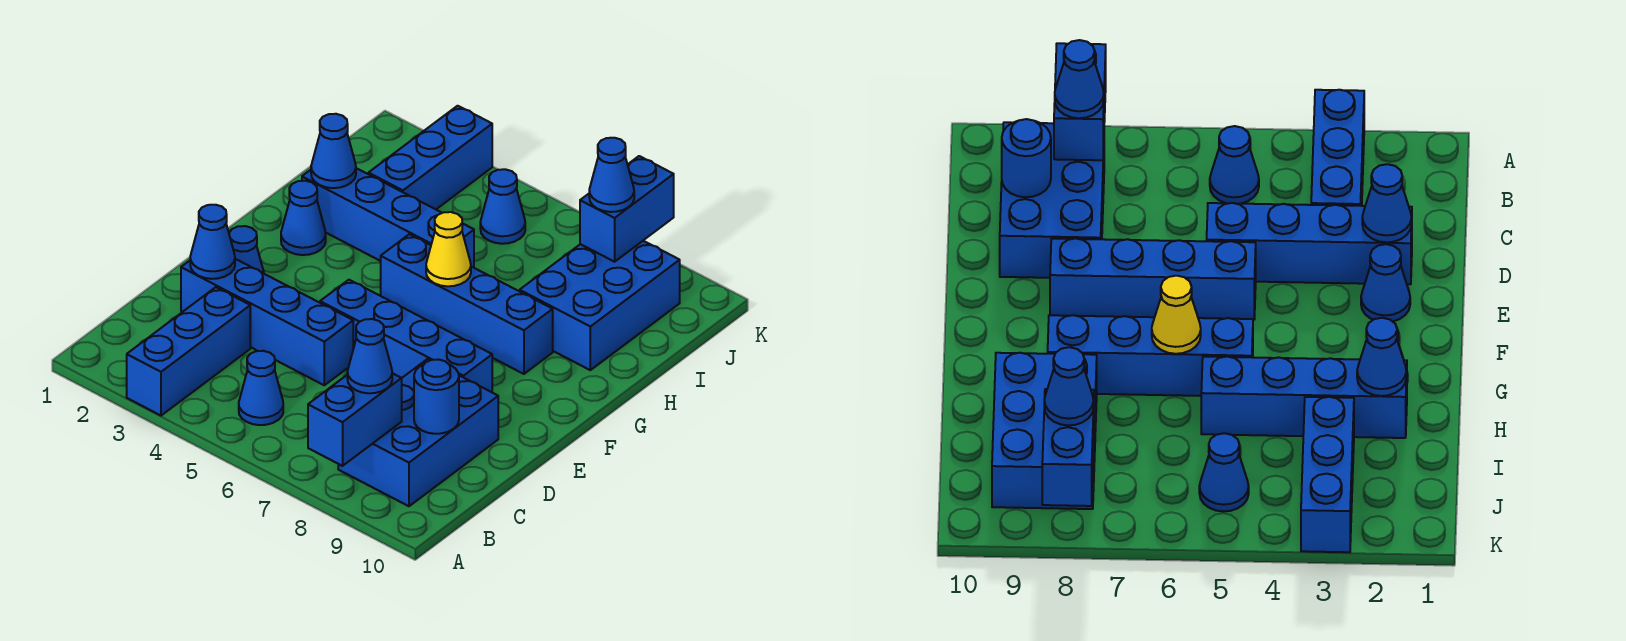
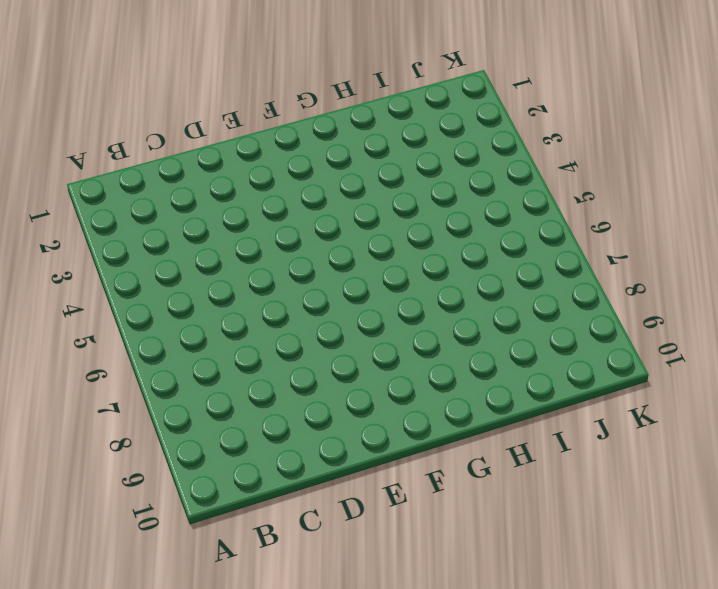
none -> blue brick A3:C3 level 1
none -> blue cone B5 level 1
none -> blue brick B8:D9 level 1

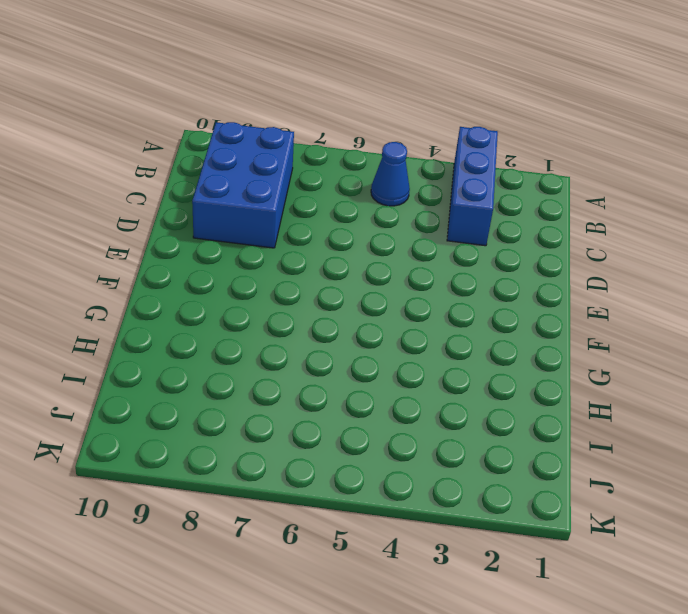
none -> blue brick D2:D5 level 1
none -> blue cone E2 level 1
none -> blue brick E5:E8 level 1

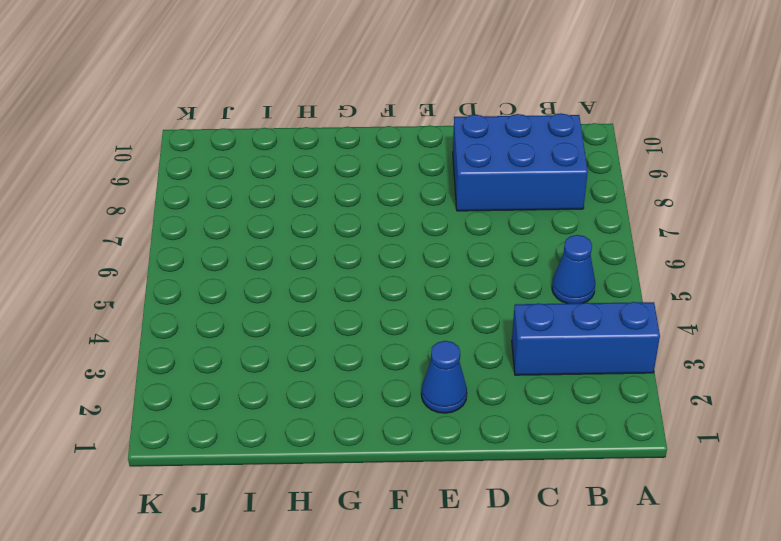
none -> blue brick D2:D5 level 1
none -> blue brick E5:E8 level 1
none -> blue cone G2 level 1

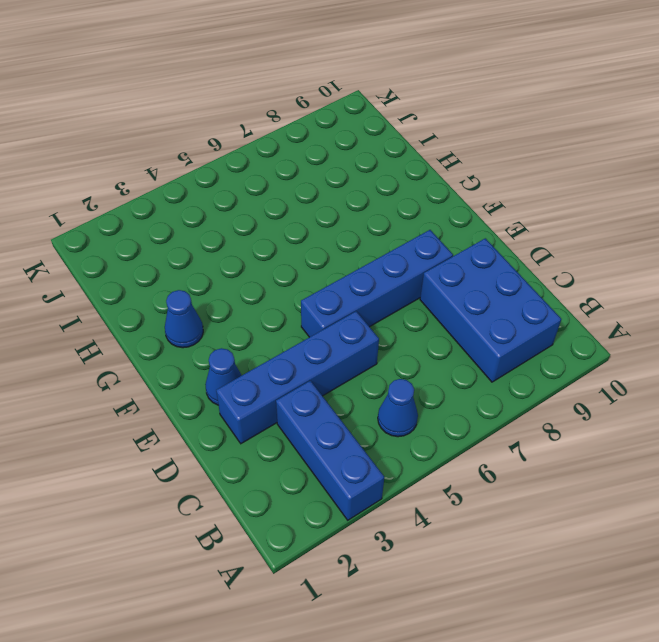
none -> blue brick G5:G8 level 1
none -> blue brick H2:H5 level 1
none -> blue brick H8:J9 level 1

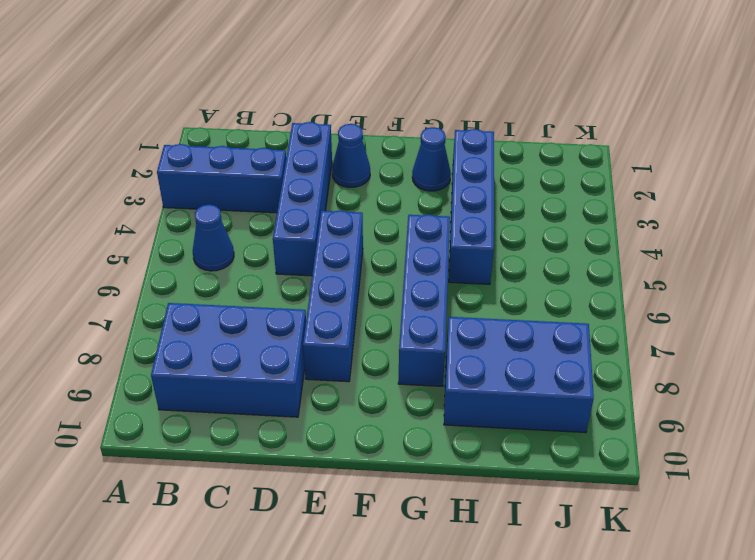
none -> blue brick I3:K3 level 1
none -> blue cone J5 level 1
none -> blue brick A8:B8 level 2

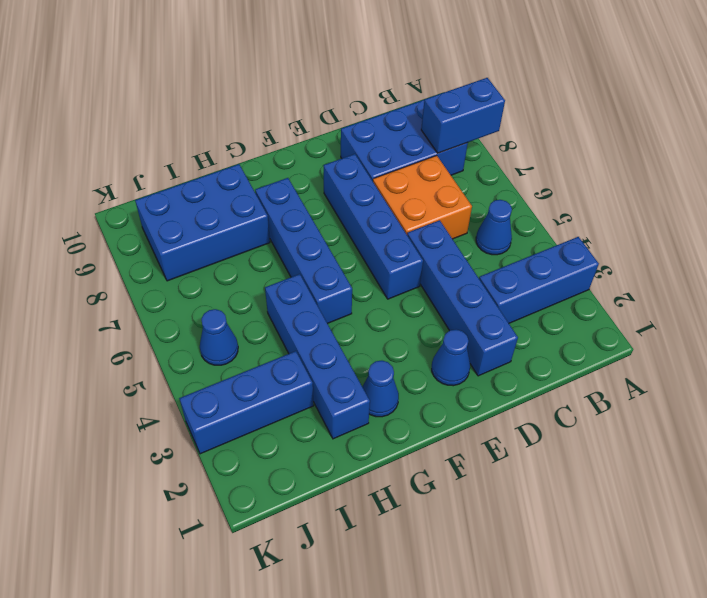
orange brick C6:D7 level 1 -> none
none -> blue round brick C9 level 2
none -> blue cone D2 level 2
none -> yellow cone G6 level 2

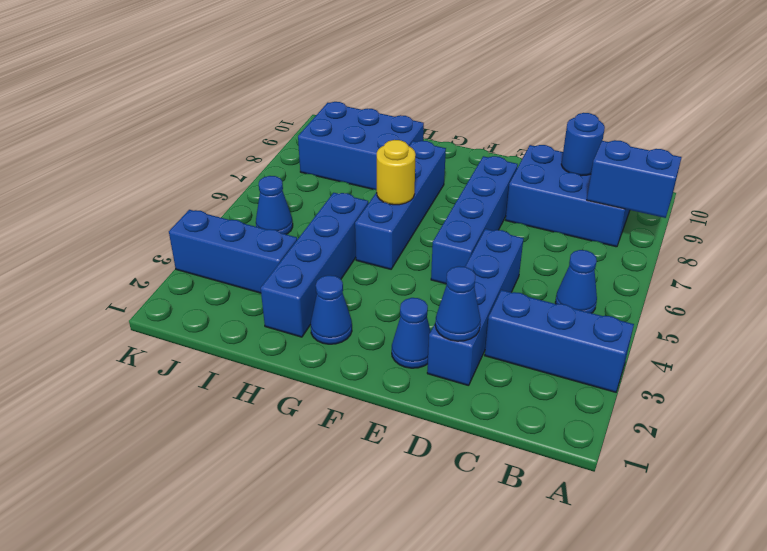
yellow round brick G6 level 2 -> yellow cone G6 level 2
none -> blue cone H2 level 2
none -> blue brick J8:K8 level 2
none -> blue cone B8 level 3

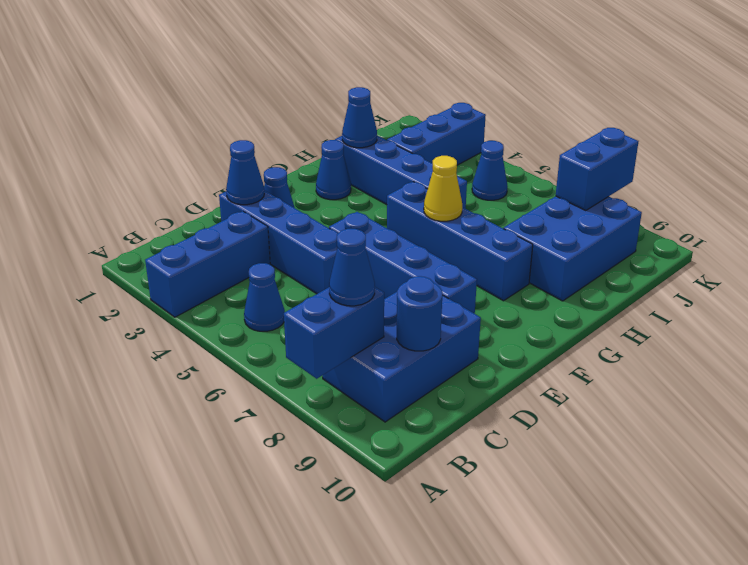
none -> blue cone J8 level 3

